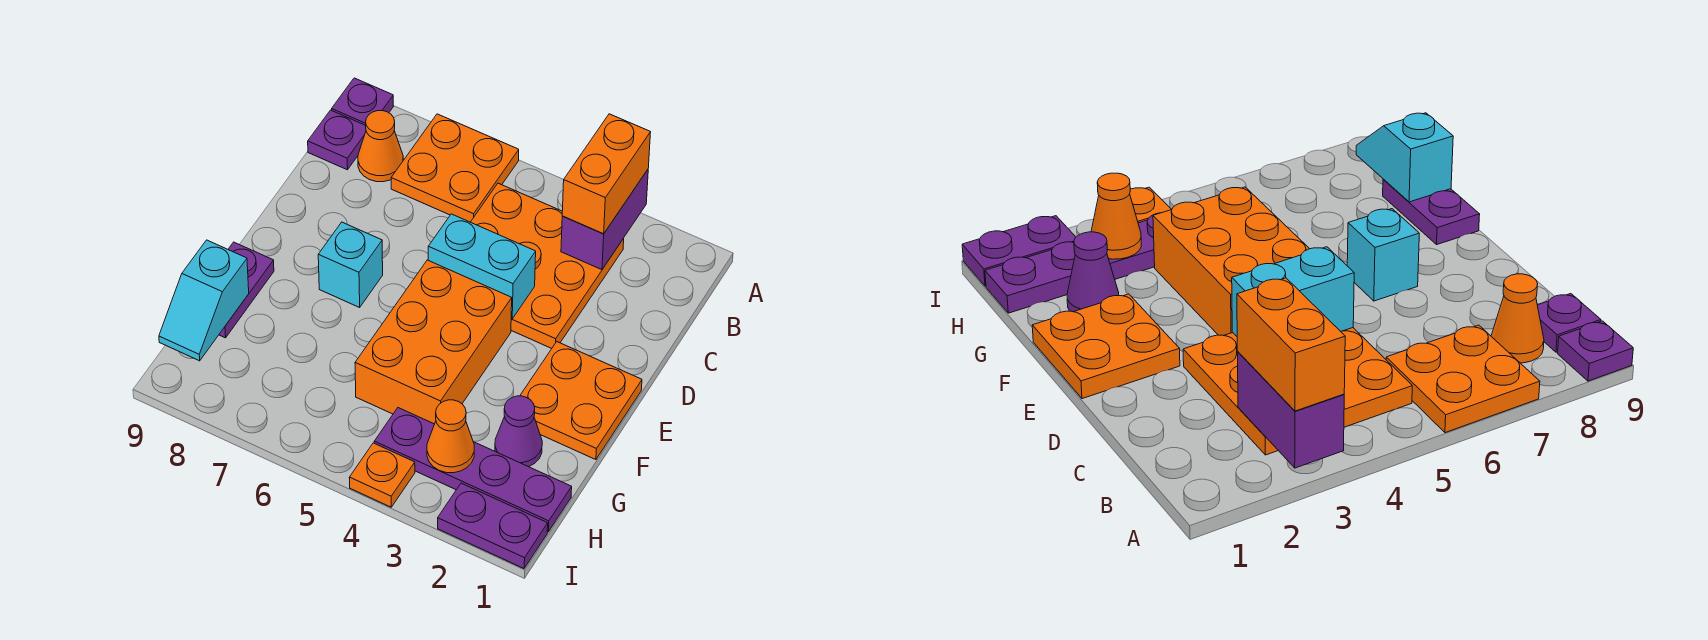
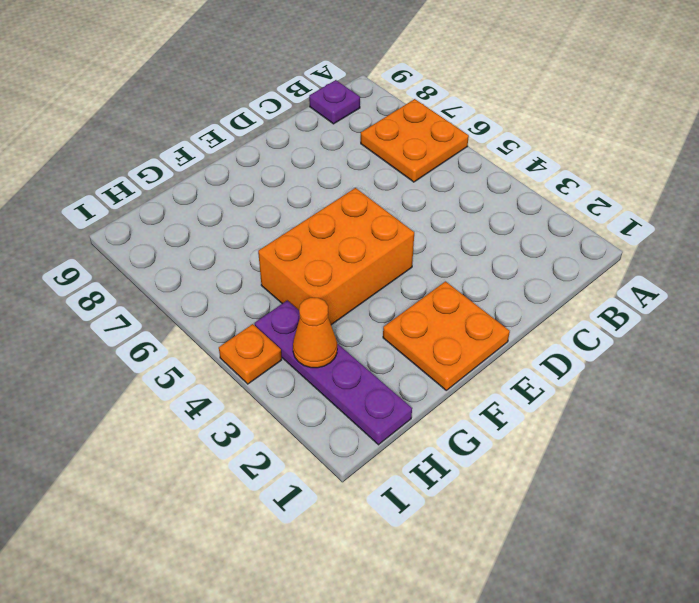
none -> purple plate A9 level 1
none -> orange plate B3:D5 level 1
none -> orange cone B8 level 1

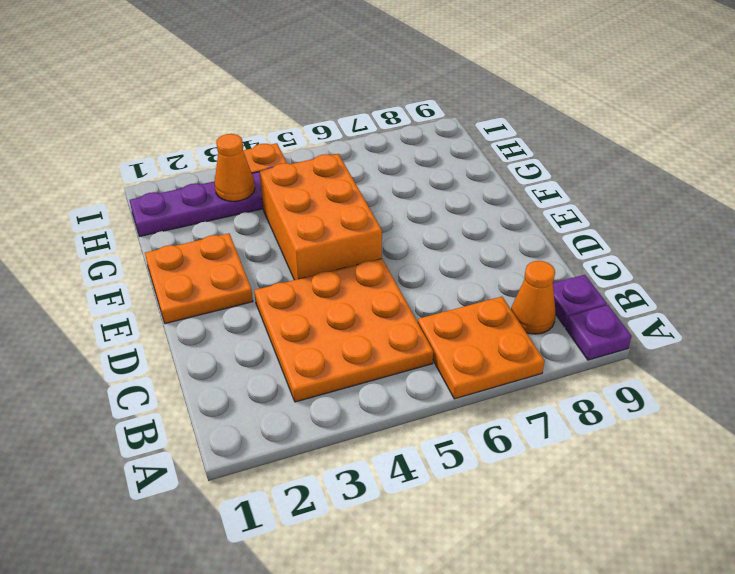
none -> cyan brick E7 level 1
none -> purple plate F9:G9 level 1
none -> purple cone G2 level 1

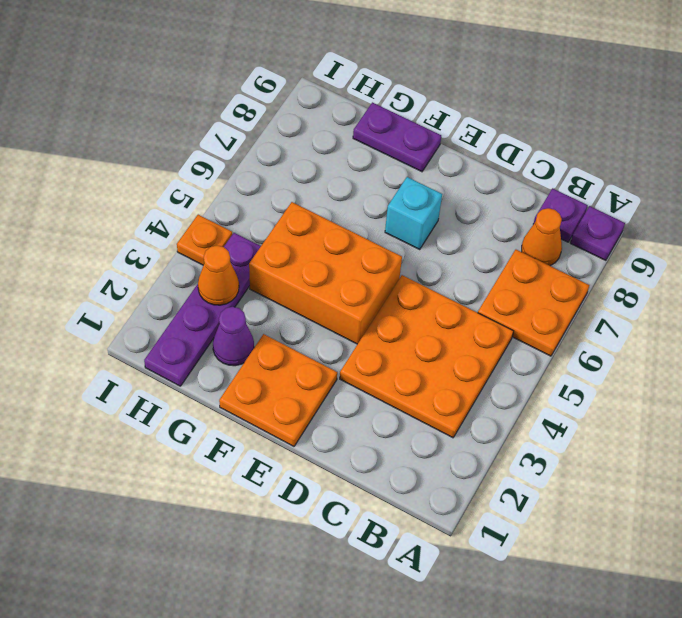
none -> purple plate I1:I2 level 1
none -> purple brick A3:B3 level 2
none -> cyan brick D4:D5 level 2

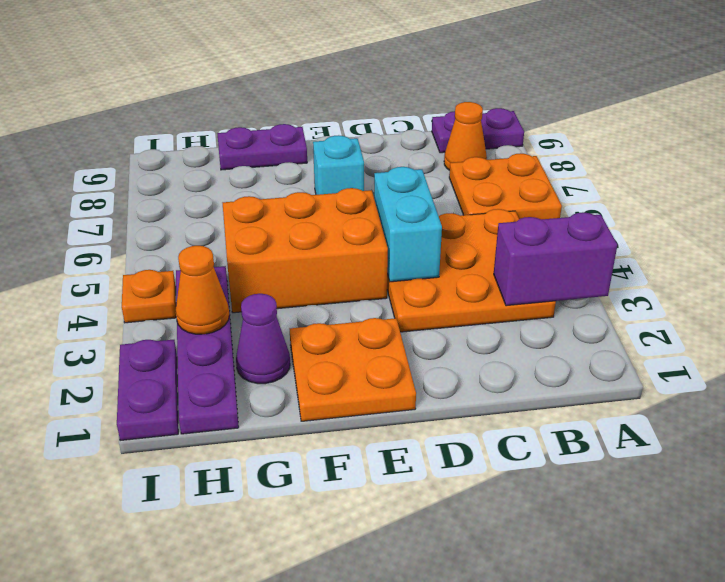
none -> cyan slope G9:H9 level 2 top G
none -> orange brick A3:B3 level 3

